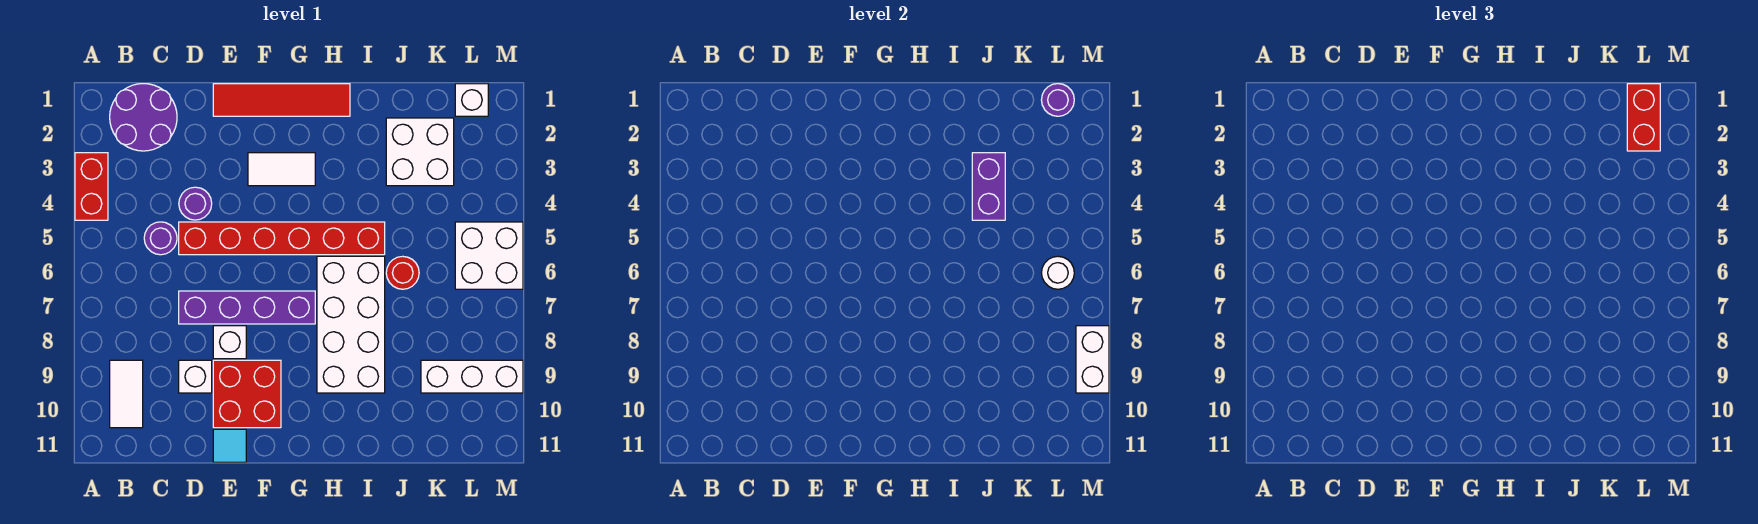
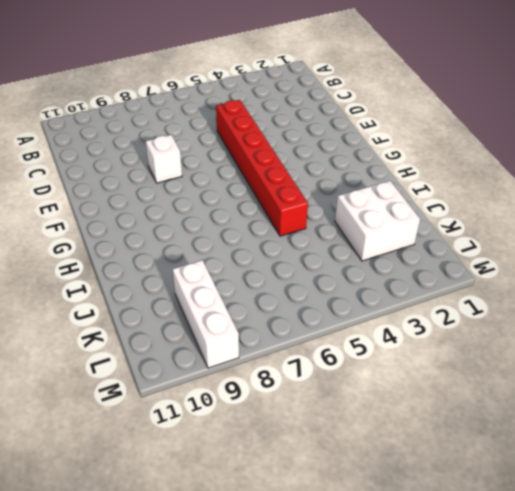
none -> red brick A3:A4 level 1
none -> purple round brick B1:C2 level 1
none -> white tile B9:B10 level 1

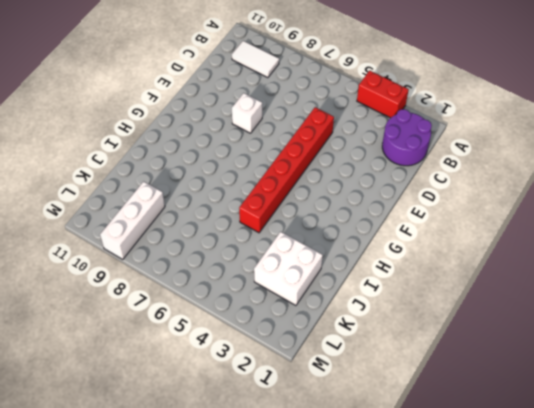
none -> purple round brick C5 level 1
none -> purple round brick D4 level 1
none -> purple brick D7:G7 level 1

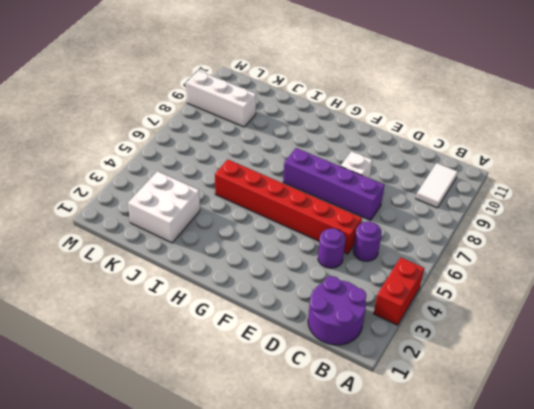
none -> white brick D9 level 1
none -> red tile E1:H1 level 1
none -> red brick E9:F10 level 1

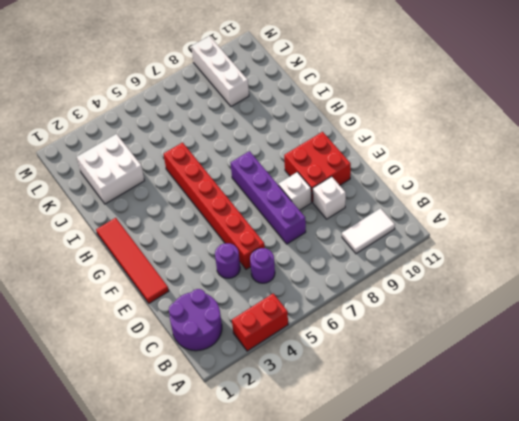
none -> cyan tile E11 level 1
none -> white tile F3:G3 level 1
none -> white brick H6:I9 level 1

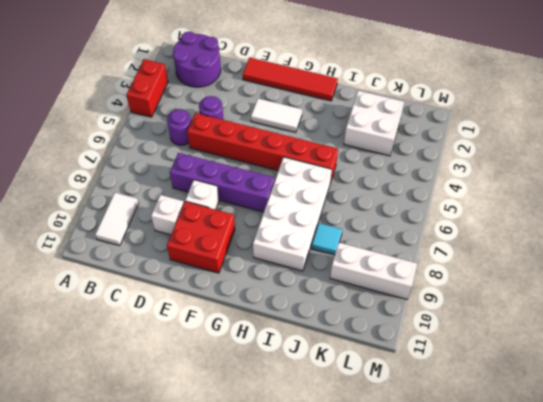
cyan tile J8 level 1 -> cyan tile E11 level 1
none -> red round brick J6 level 1
none -> white brick L1 level 1
none -> white brick L5:M6 level 1

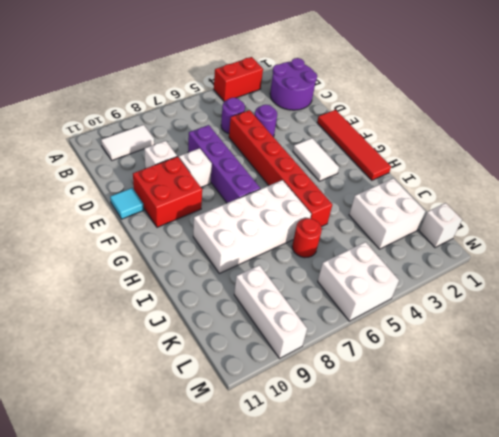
none -> purple brick J3:J4 level 2
none -> purple round brick L1 level 2
none -> white round brick L6 level 2

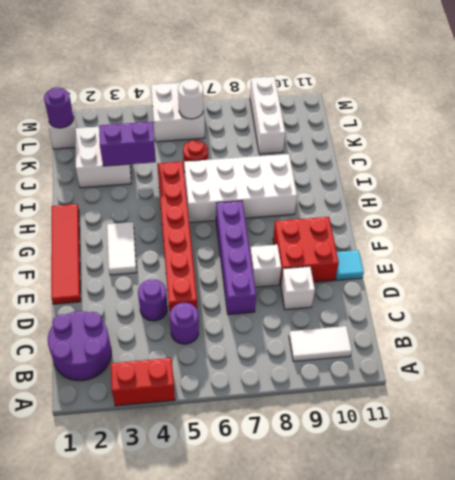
none -> white brick M8:M9 level 2
none -> red brick L1:L2 level 3

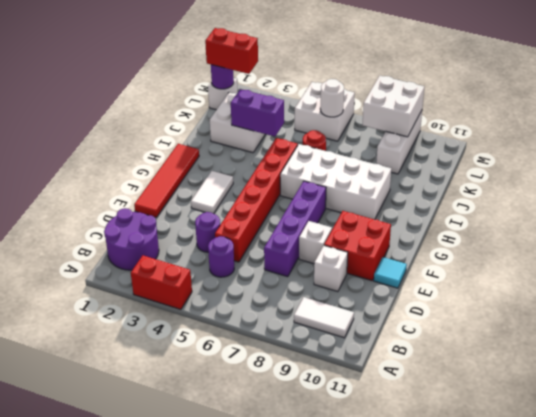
white brick L8:M9 level 2 -> white brick M8:M9 level 2

